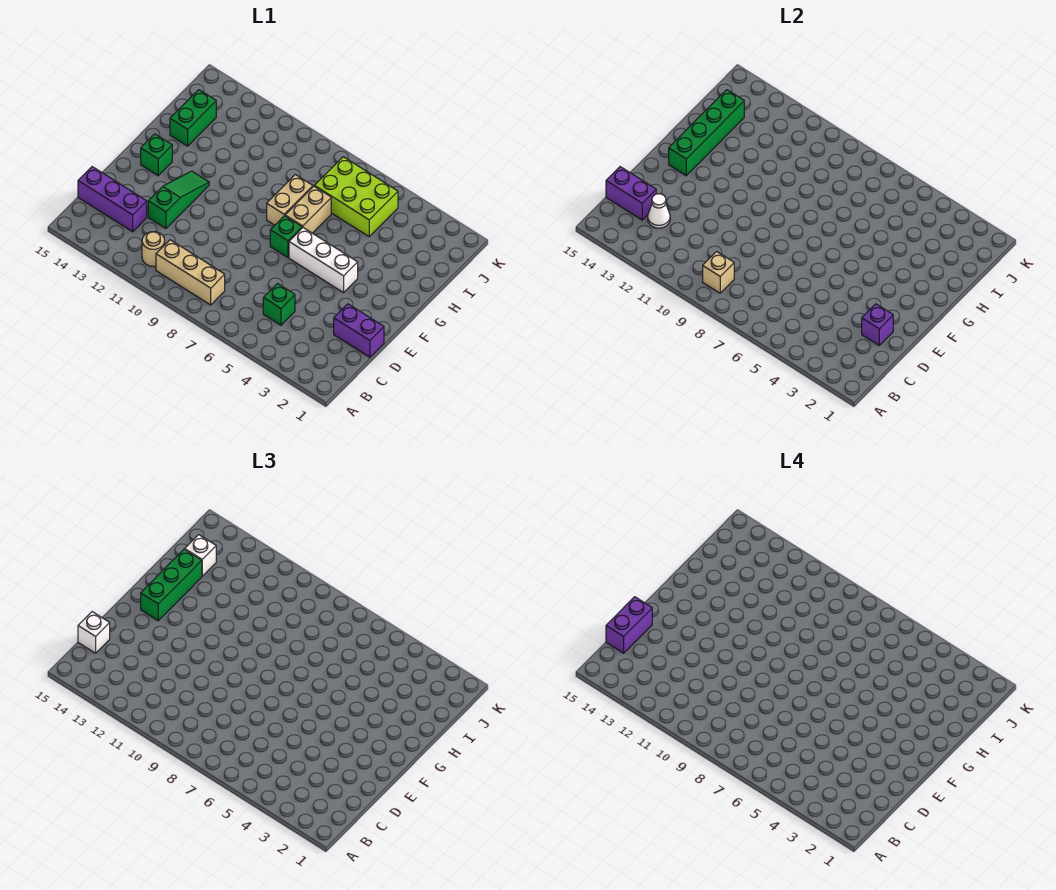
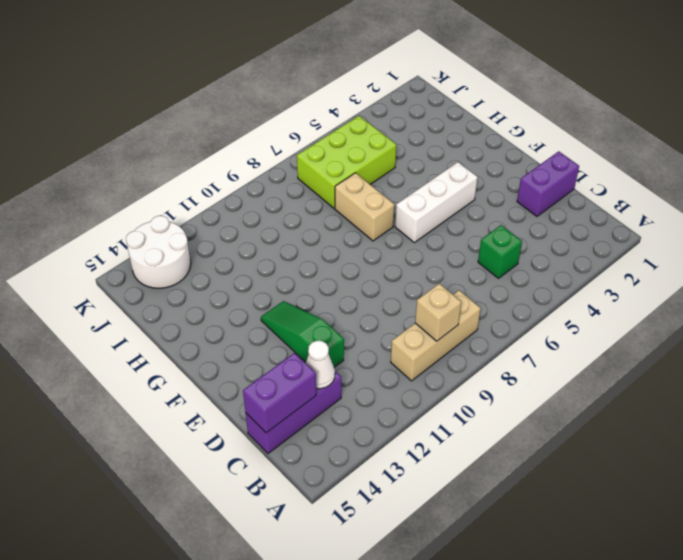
white round brick J13:K14 level 1 -> none
none -> tan round brick B11 level 1
none -> green brick F7 level 1
none -> green brick F14 level 1

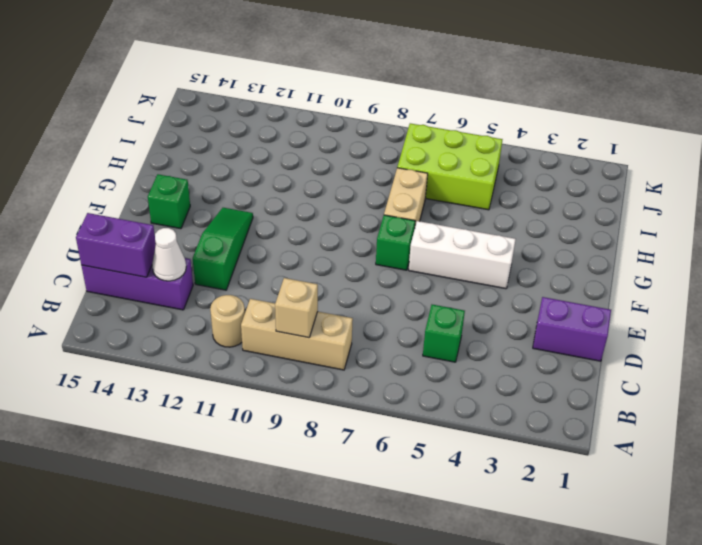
none -> tan brick G8:H8 level 1
none -> green brick H14:I14 level 1
none -> purple brick D2 level 2

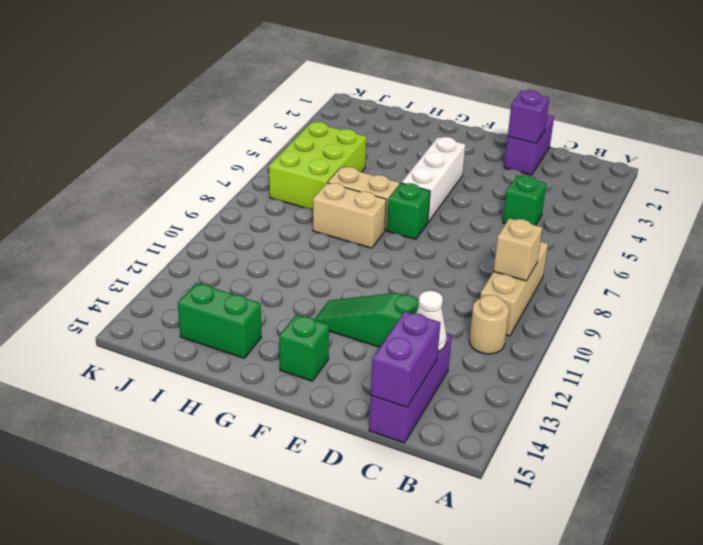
none -> green brick F14:I14 level 2
none -> white brick C15 level 3
none -> green brick F14:H14 level 3

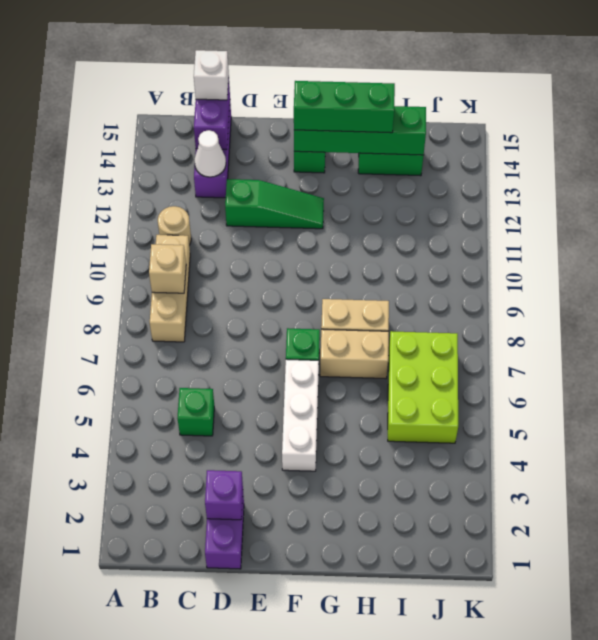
none -> white brick I14 level 3
none -> purple brick C15:D15 level 4

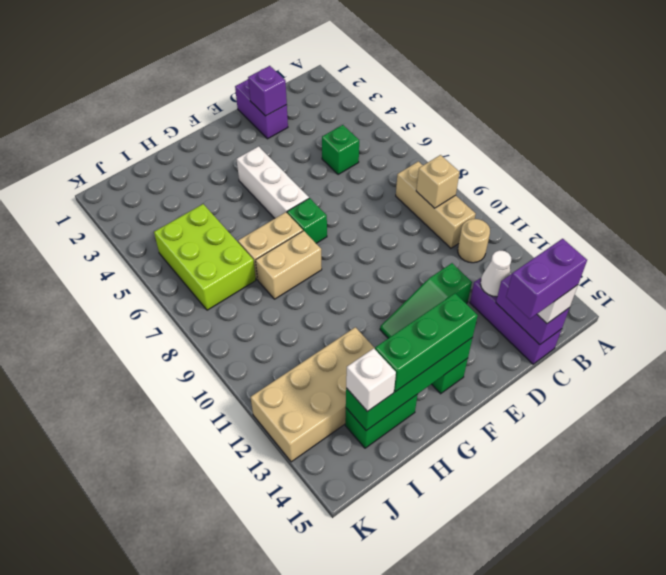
tan brick H12:K13 level 1 -> none

